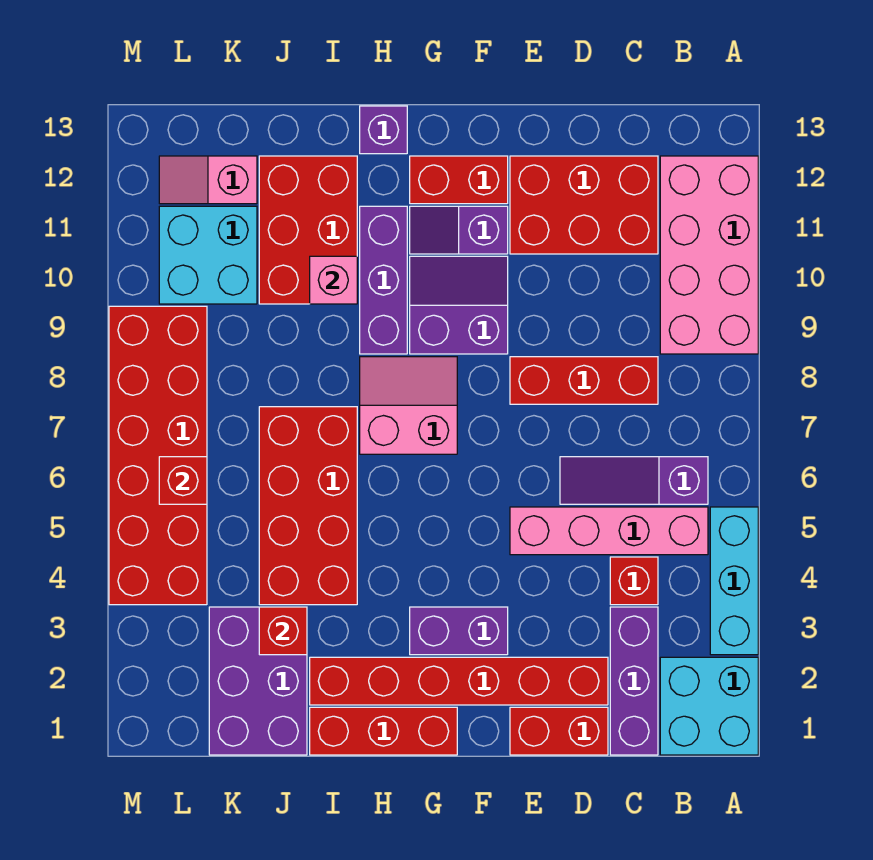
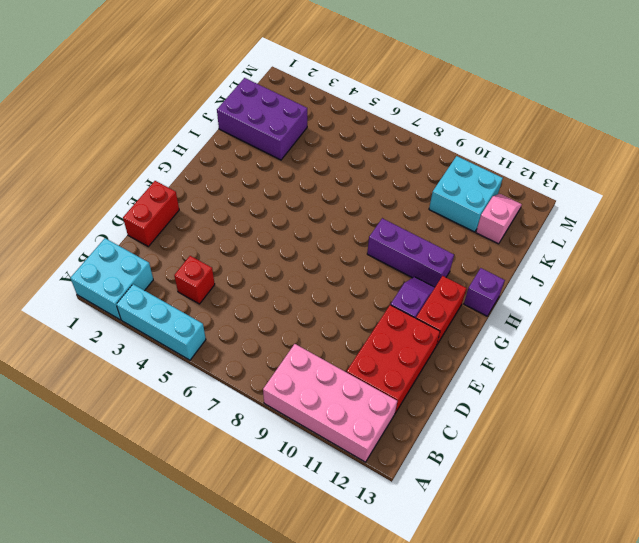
none -> pink brick B5:E5 level 1
none -> purple slope B6:D6 level 1 top B
none -> purple brick C1:C3 level 1

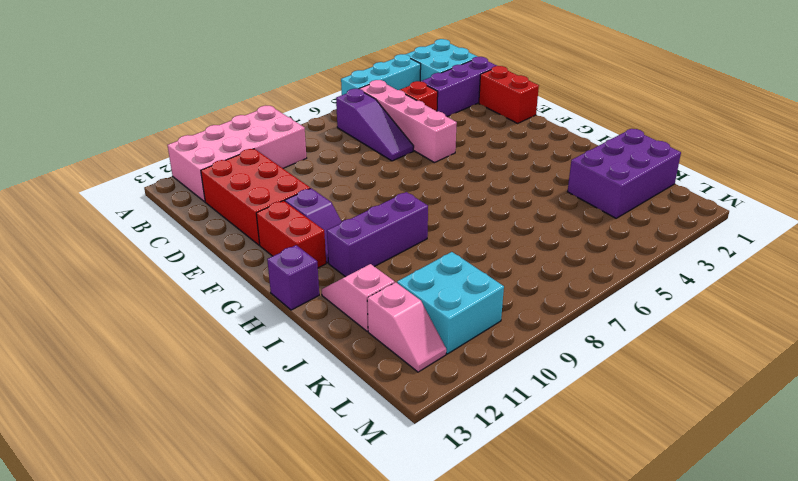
pink slope I12:J12 level 1 top J -> red brick I10:J12 level 1
none -> red brick C8:E8 level 1
none -> red brick D2:I2 level 1
none -> purple brick F3:G3 level 1

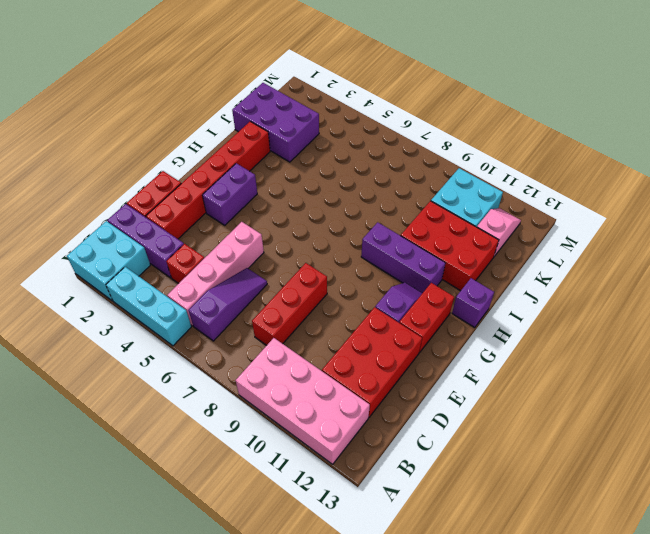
none -> purple slope F9:G10 level 1 top 9
none -> red brick G1:I1 level 1
none -> pink slope G7:H8 level 1 top 7

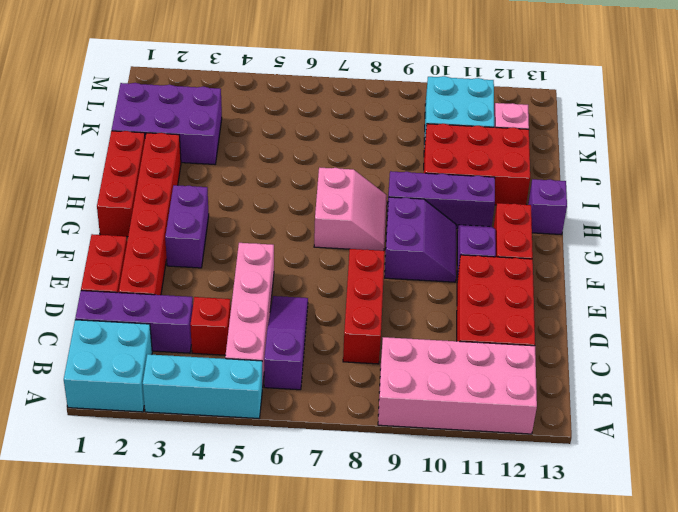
none -> red brick I4:J7 level 1
none -> red brick L4:M9 level 1
none -> pink brick I10 level 2

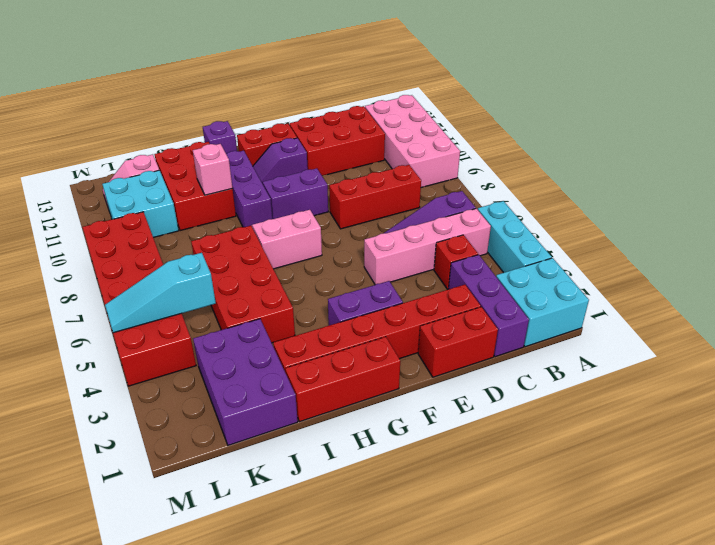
cyan slope K5:M5 level 2 top K -> none
none -> red brick J3 level 2
none -> red brick L6 level 2

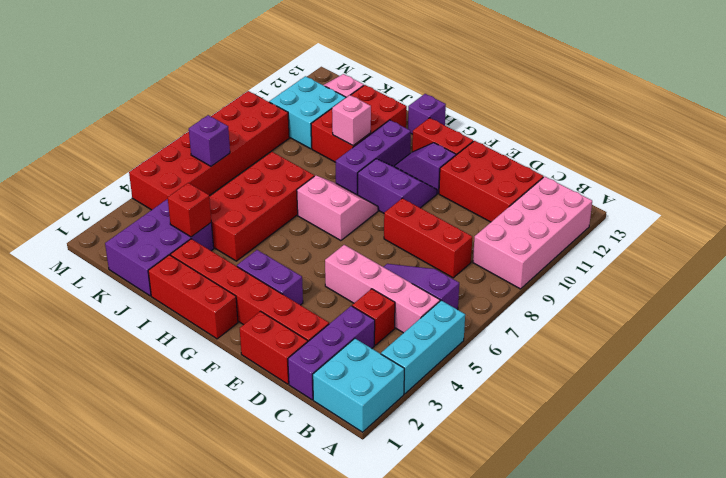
purple brick L6 level 2 -> red brick L6 level 2

